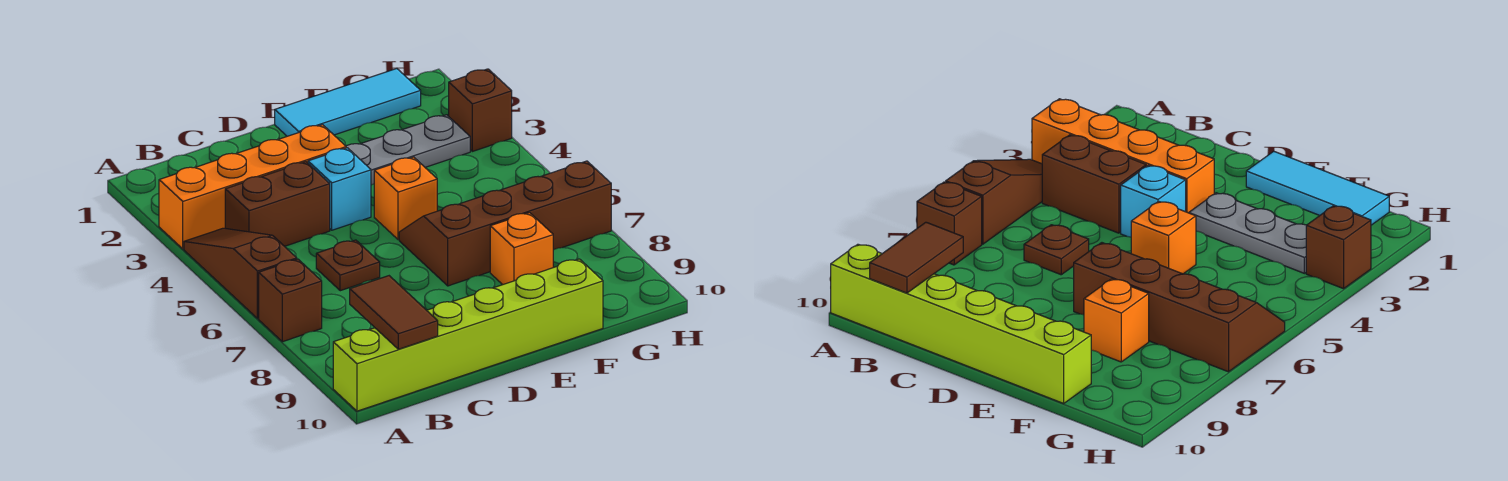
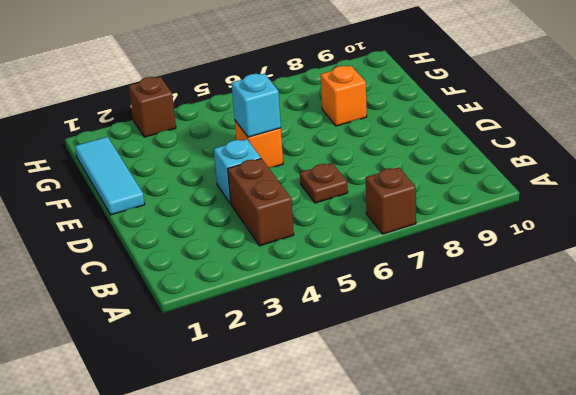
cyan brick E5 level 2 -> none
none -> orange brick A3:D3 level 1
none -> brown slope A4:A6 level 1 top 6
none -> lime brick A10:F10 level 1

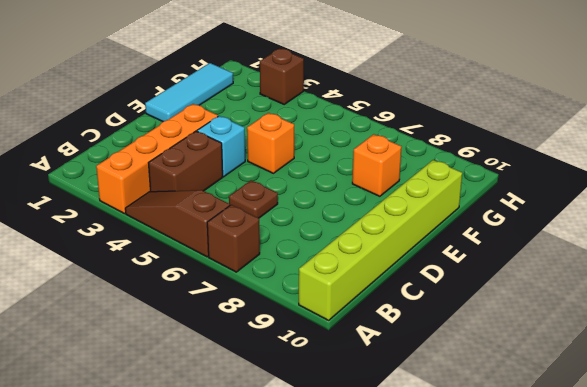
none -> grey plate E3:G3 level 1
none -> brown slope E6:H7 level 1 top 7
none -> brown tile B9:B10 level 2

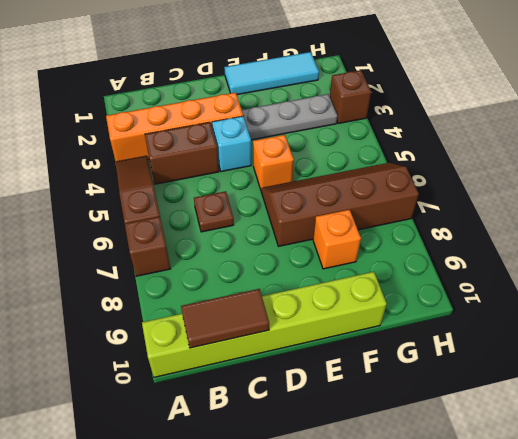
brown tile B10:C10 level 2 -> brown tile B9:B10 level 2

